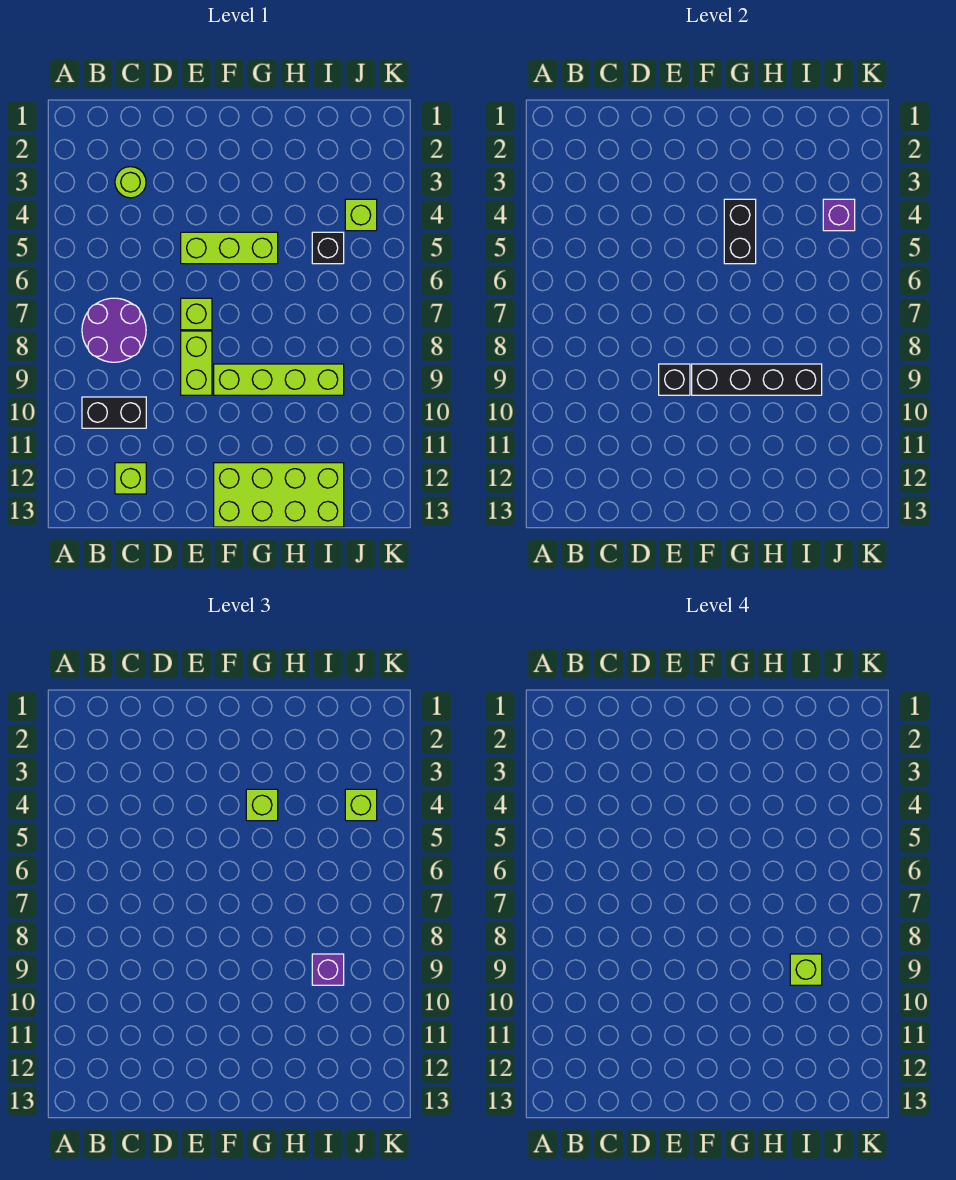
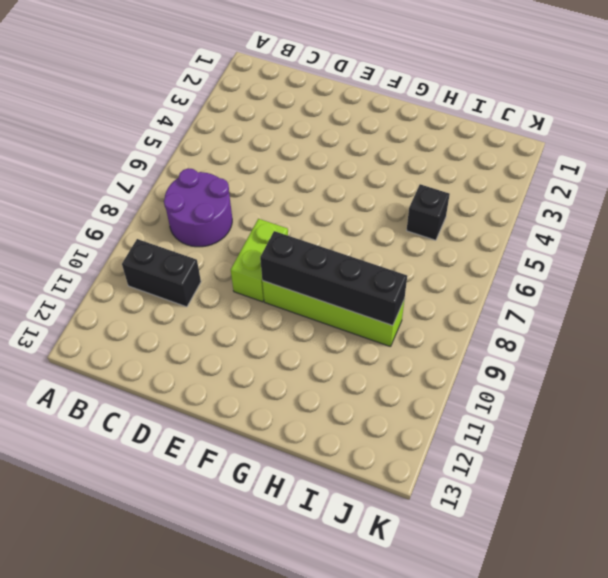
none -> lime round brick C3 level 1
none -> lime brick C12 level 1
none -> lime brick E5:G5 level 1

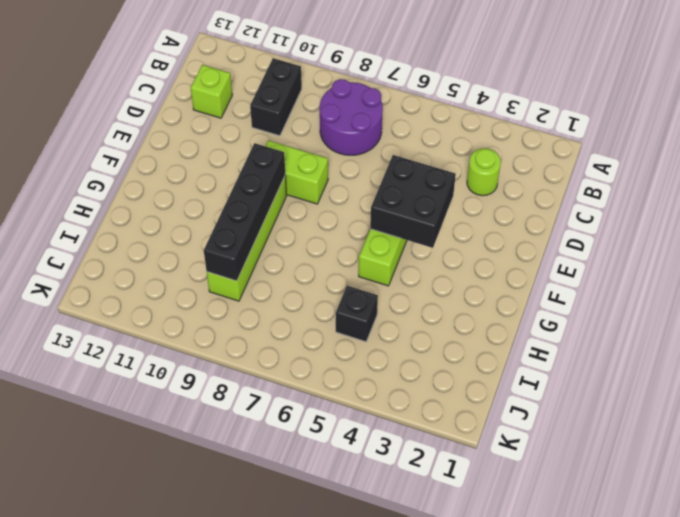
black brick E4:F5 level 2 -> none
none -> lime brick E7 level 1
none -> lime brick F12:I13 level 1
none -> lime brick J4 level 1

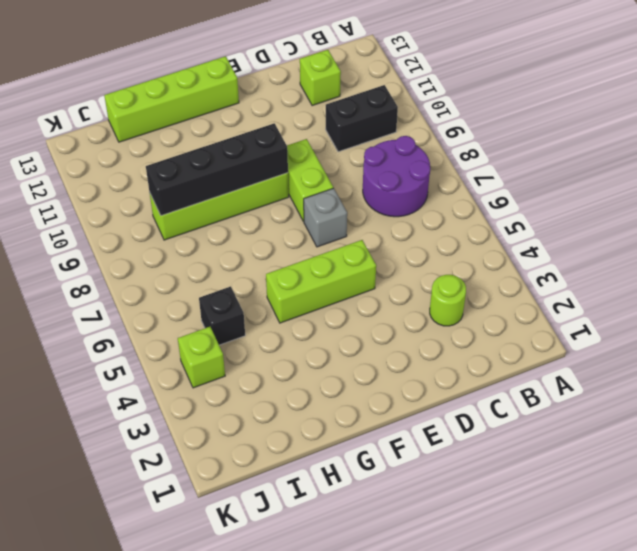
grey brick E7 level 1 -> lime brick E7 level 1
lime brick F13:I13 level 1 -> lime brick F12:I13 level 1
none -> black brick E9 level 2
none -> black brick G4:G5 level 2
none -> purple brick J4 level 2

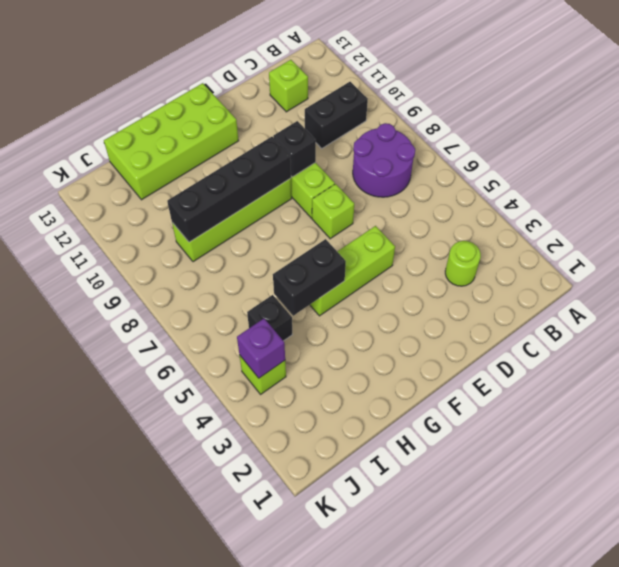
black brick G5:H5 level 2 -> black brick G4:G5 level 2
none -> lime brick G4 level 3
none -> purple brick I9 level 3
none -> lime brick J4 level 3

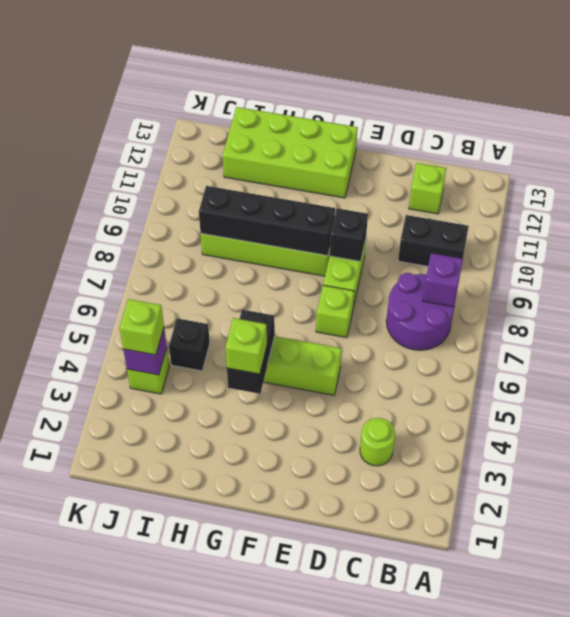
purple brick B8 level 2 -> purple brick I9 level 3
none -> lime brick I9 level 4

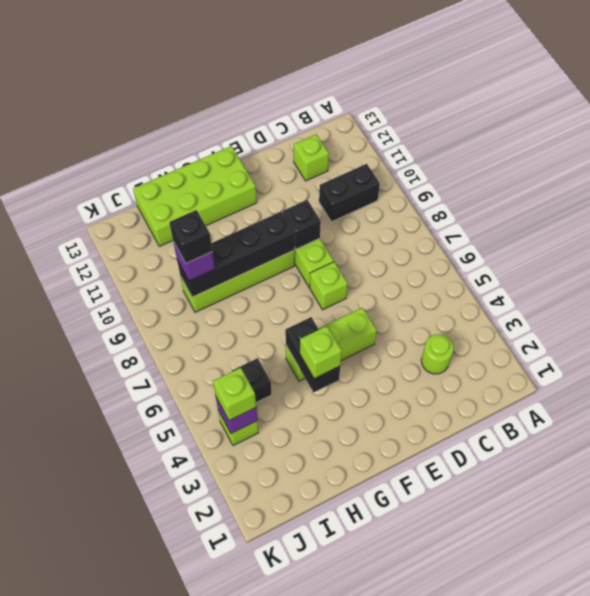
black brick I9 level 4 -> lime brick I9 level 4
none -> purple round brick B7:C8 level 1

